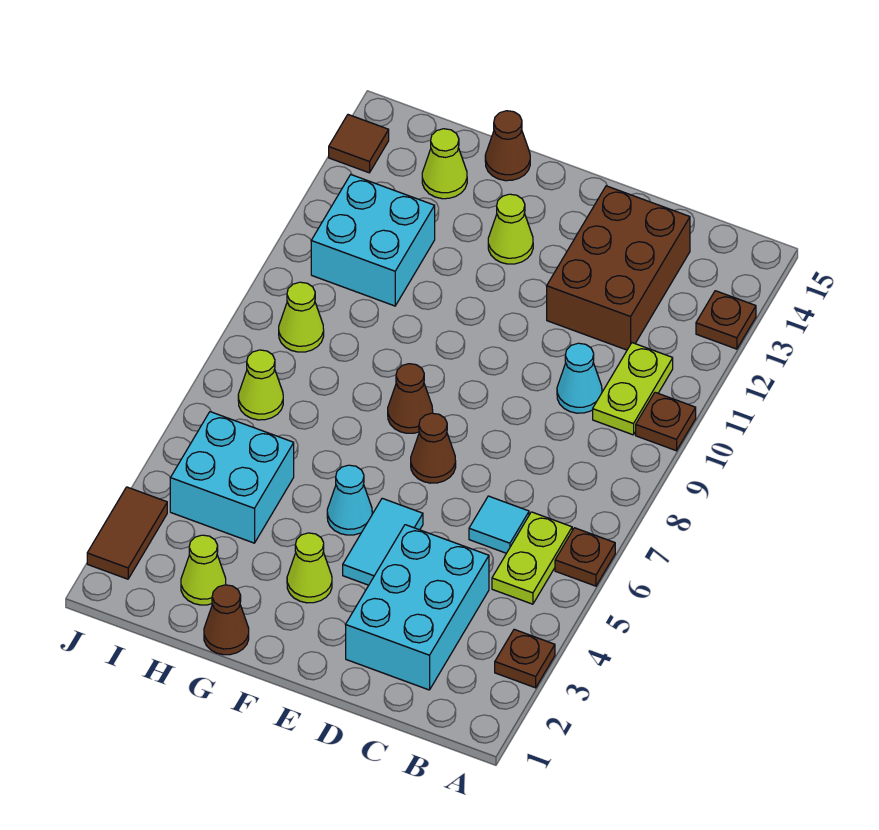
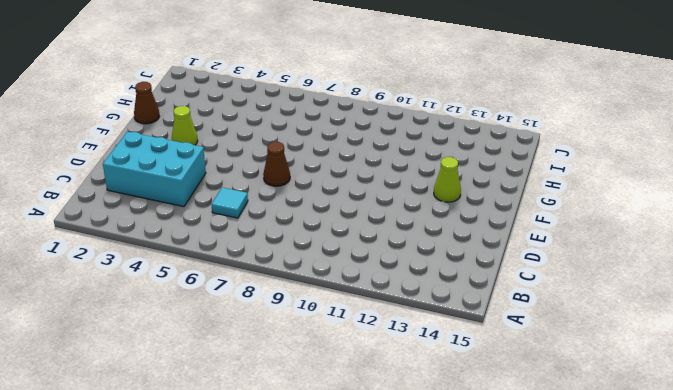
none -> brown plate A3 level 1
none -> brown plate A6 level 1
none -> brown plate A10 level 1

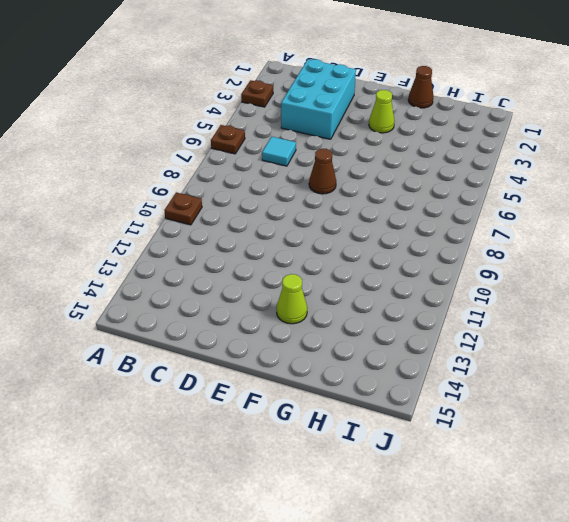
none -> brown plate A13 level 1
none -> lime plate B5:B6 level 1
none -> lime plate B10:B11 level 1

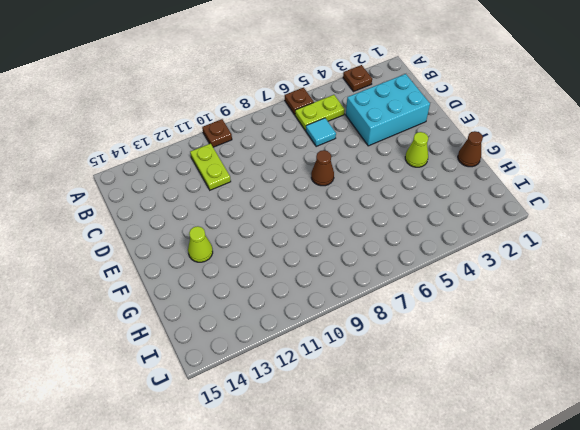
lime plate B11:C11 level 1 -> lime plate B10:B11 level 1
none -> brown plate A13 level 1
none -> cyan cone C10 level 1
none -> brown brick C12:D14 level 1

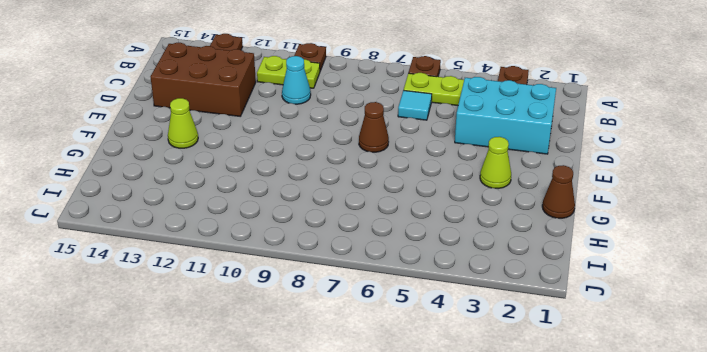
none -> cyan tile E4:E5 level 1
none -> cyan cone F5 level 1
none -> brown cone F8 level 1

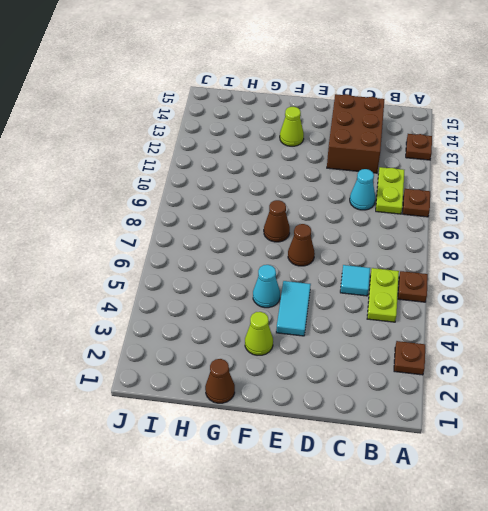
none -> cyan brick C2:D4 level 1
none -> brown cone G15 level 1
none -> lime cone H2 level 1

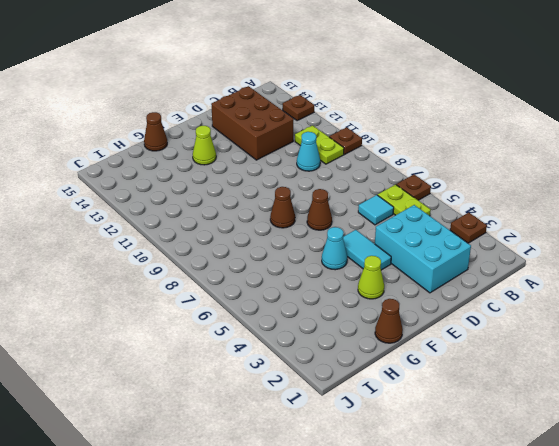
none -> lime cone H2 level 1
none -> cyan brick H4:I5 level 1
none -> cyan brick H11:I12 level 1

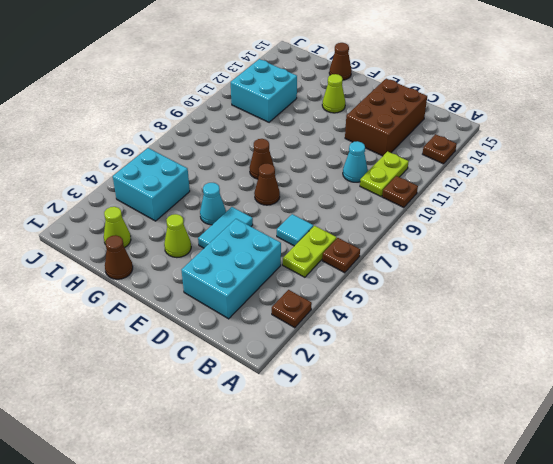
none -> lime cone H14 level 1
none -> lime cone I7 level 1
none -> lime cone I9 level 1

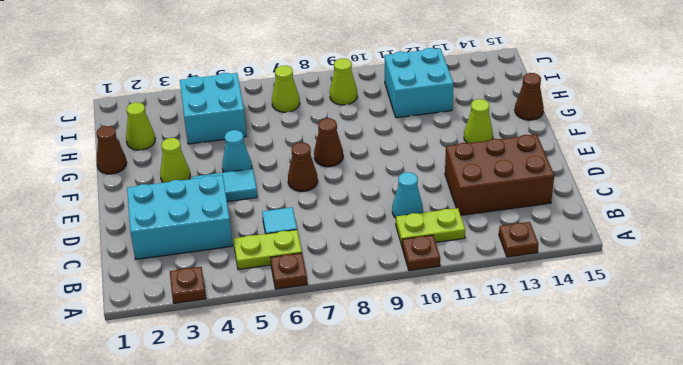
none -> lime cone H14 level 1
none -> brown tile J2:J3 level 1
none -> brown tile J14 level 1

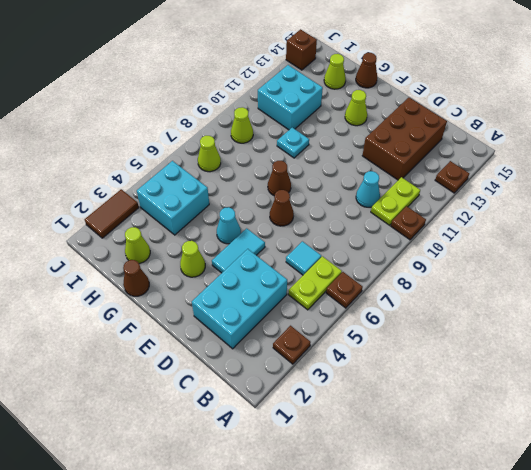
cyan plate G10 level 1 -> none
brown brick J14 level 1 -> brown tile J14 level 1

